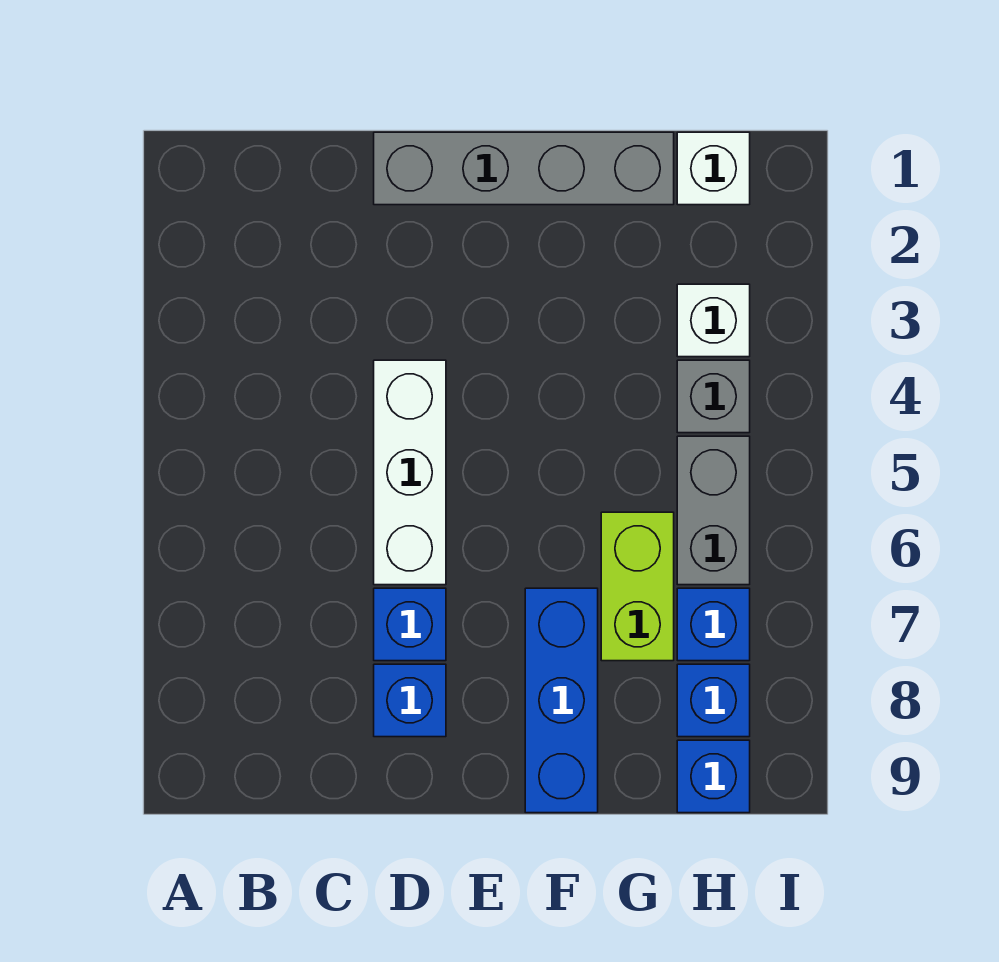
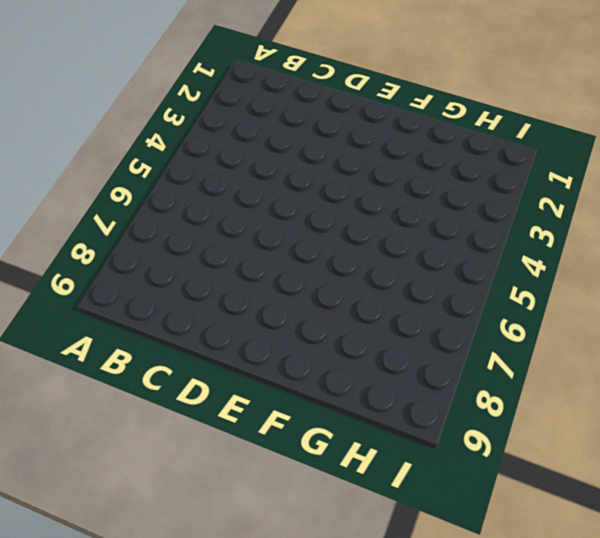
none -> grey brick D1:G1 level 1
none -> white brick D4:D6 level 1
none -> blue brick D7 level 1

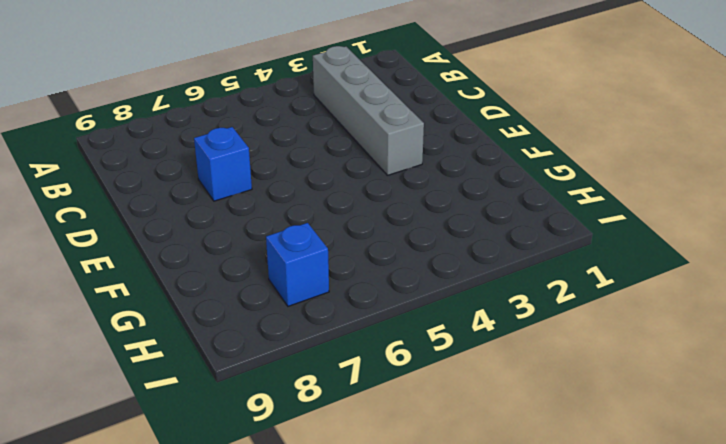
grey brick B3:E3 level 1 -> grey brick D1:G1 level 1
none -> white brick D4:D6 level 1
none -> blue brick D8 level 1
none -> blue brick F7:F9 level 1

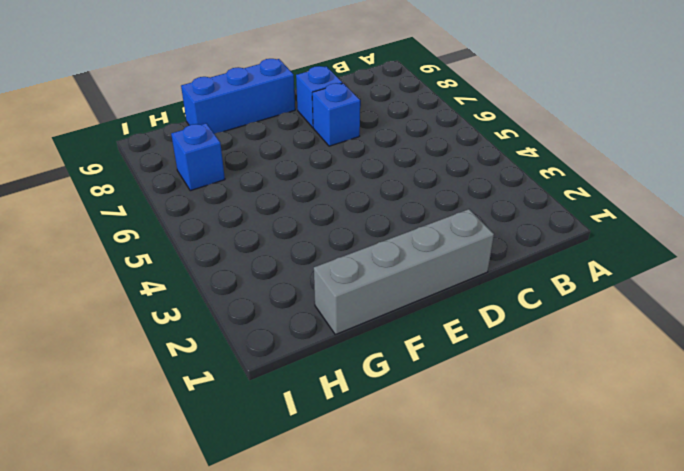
blue brick E9:G9 level 1 -> blue brick F7:F9 level 1
none -> white brick D4:D6 level 1
none -> lime brick G6:G7 level 1
none -> white brick H1 level 1

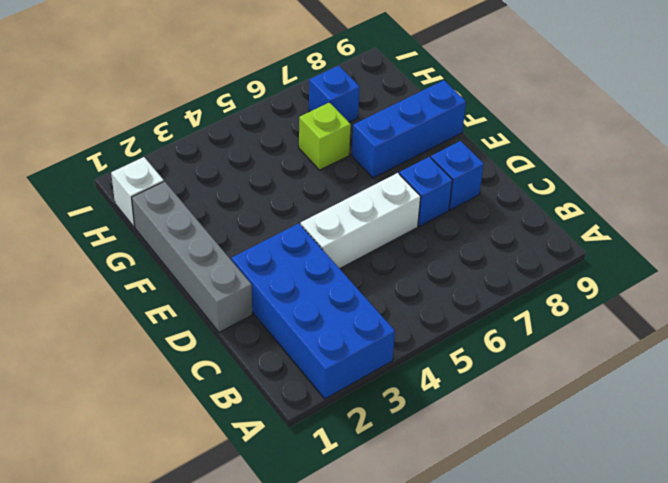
blue brick A2:D3 level 1 -> none
lime brick G6 level 1 -> lime brick G6:G7 level 1
none -> white brick H3 level 1
none -> grey brick H4 level 1
none -> grey brick H5:H6 level 1

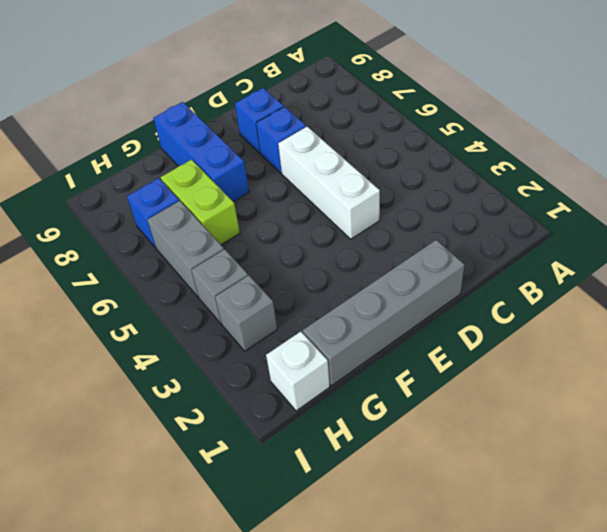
grey brick H3 level 1 -> white brick H3 level 1
none -> blue brick H8 level 1
none -> blue brick H9 level 1

